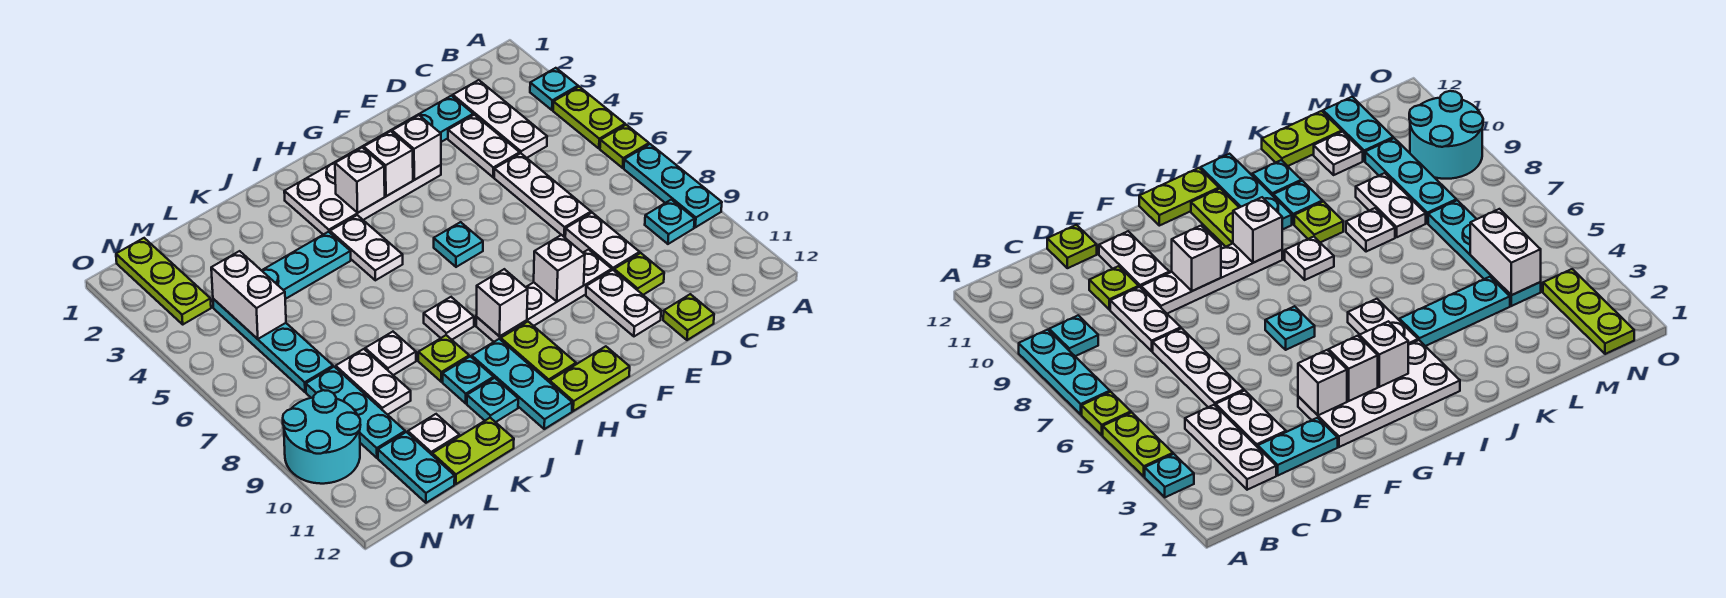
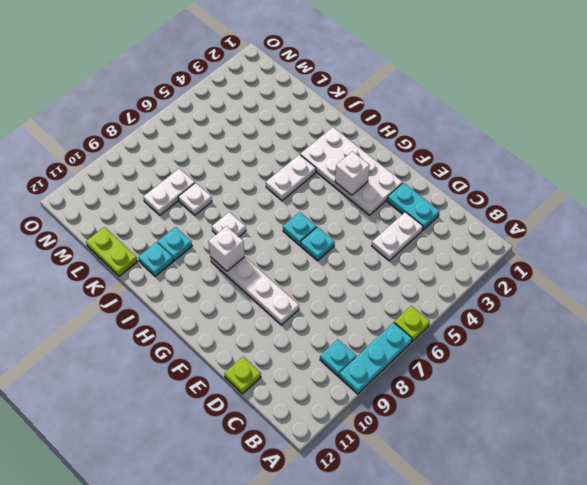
cyan plate F6 level 1 -> cyan plate A3 level 1
none -> lime plate A4:A5 level 1
none -> white plate C2:C4 level 1
none -> white plate D5:D7 level 1
none -> white plate D8:D9 level 1

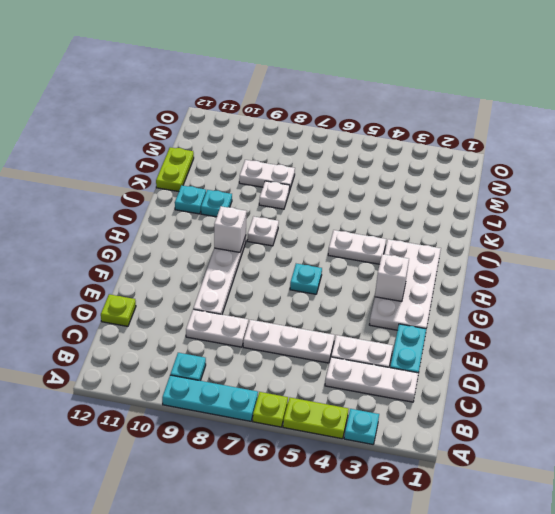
none -> lime plate D10 level 1
none -> white plate E10:E11 level 1
none -> lime plate G12:H12 level 1
none -> lime plate H10:H11 level 1

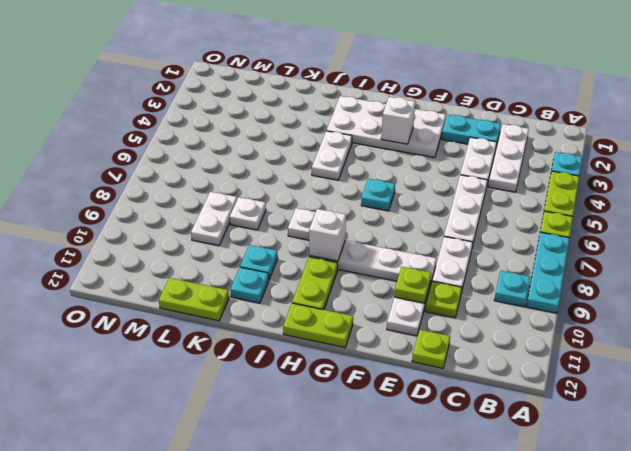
lime plate E10 level 2 -> lime plate J9 level 1
none -> cyan plate I10:I12 level 1
none -> cyan plate J4:L4 level 1
none -> white plate L11 level 1
none -> cyan plate M4:M7 level 1

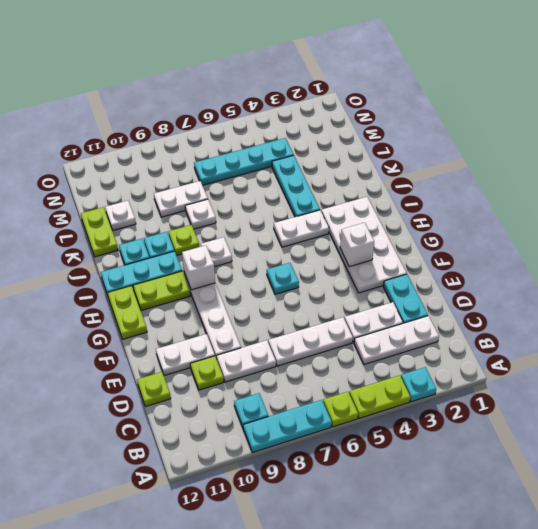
none -> cyan plate M8:M10 level 1
none -> cyan plate M11:M12 level 1
none -> lime plate N1:N3 level 1
none -> cyan round brick N9:O10 level 1

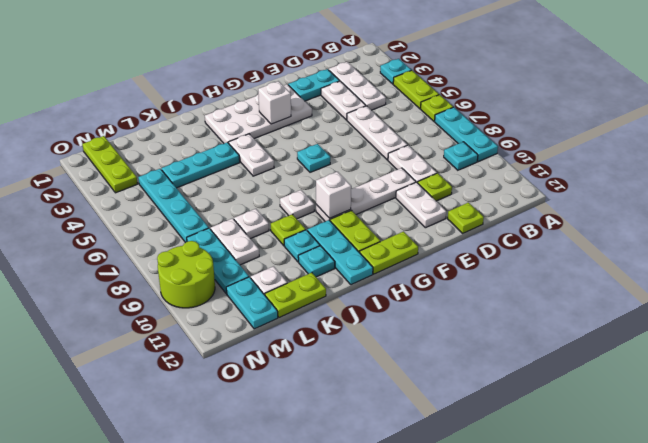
lime round brick N9:O10 level 1 -> cyan round brick N9:O10 level 1
none -> white brick F3 level 2
none -> white brick F9 level 2
none -> white brick H3 level 2
none -> white brick M4:M5 level 2

